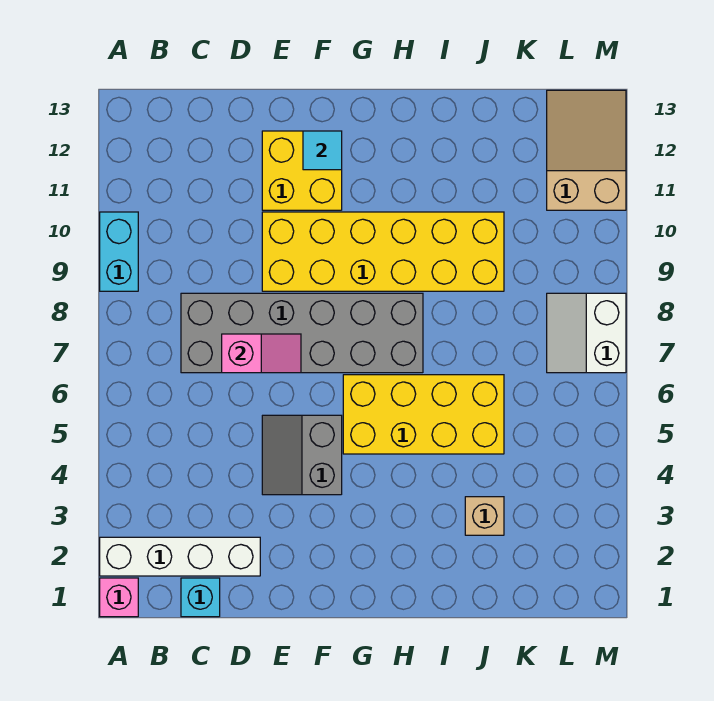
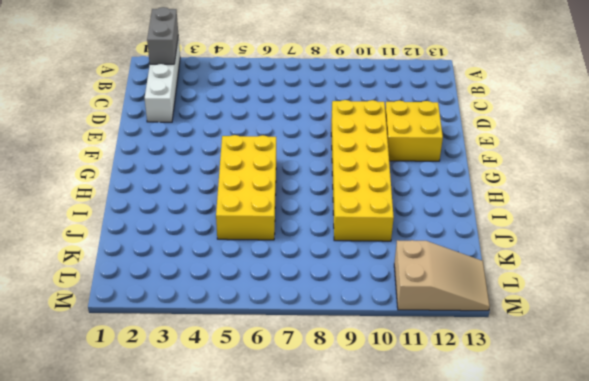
grey brick A2:B2 level 2 -> none
none -> pink brick A1 level 1
none -> cyan brick A9:A10 level 1
none -> cyan brick C1 level 1

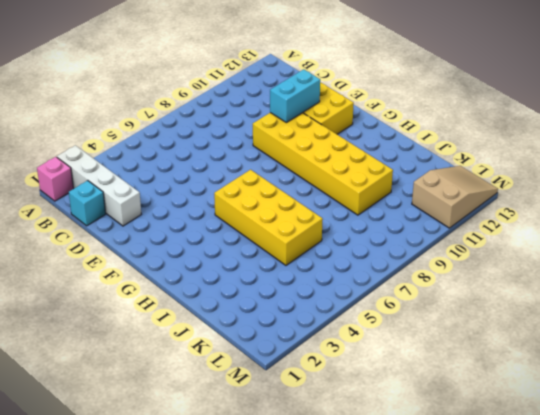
cyan brick E10:E11 level 2 -> cyan brick A9:A10 level 1
none -> grey brick C7:H8 level 1
none -> grey slope E4:F5 level 1 top F
none -> tan brick J3 level 1

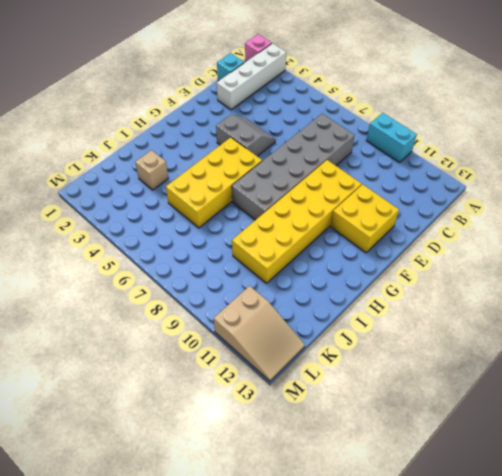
none -> white slope L7:M8 level 1 top M
none -> pink slope D7:E7 level 2 top D
none -> cyan tile F12 level 2

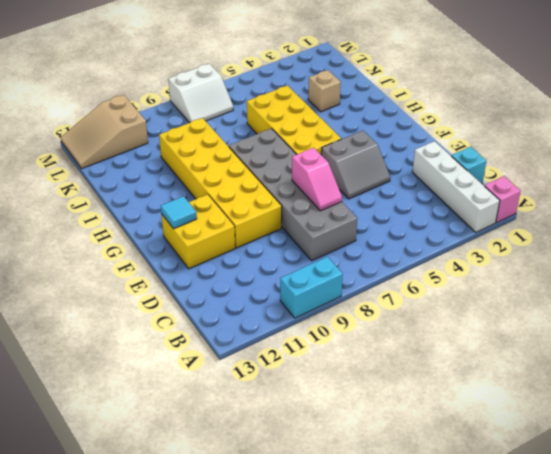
pink slope D7:E7 level 2 top E -> pink slope D7:E7 level 2 top D

